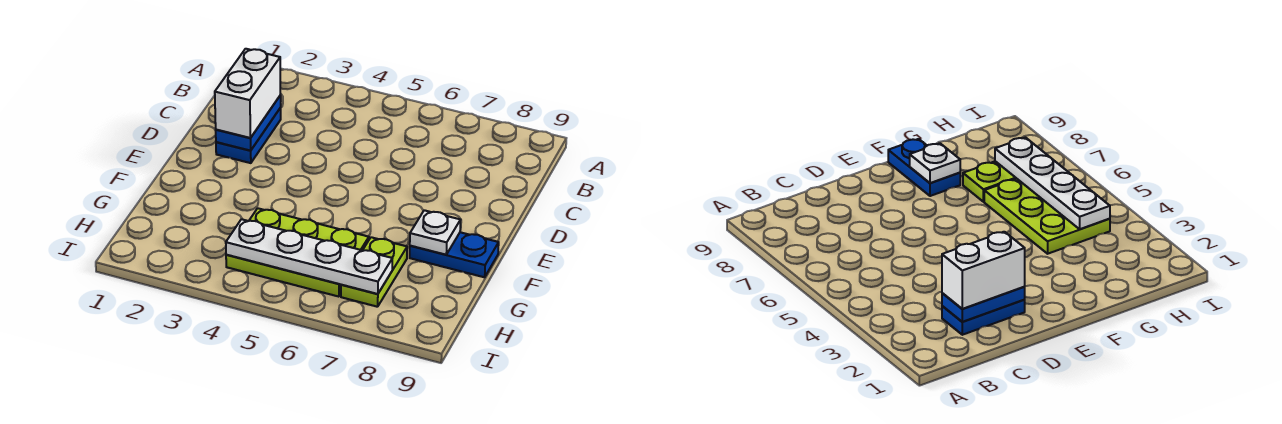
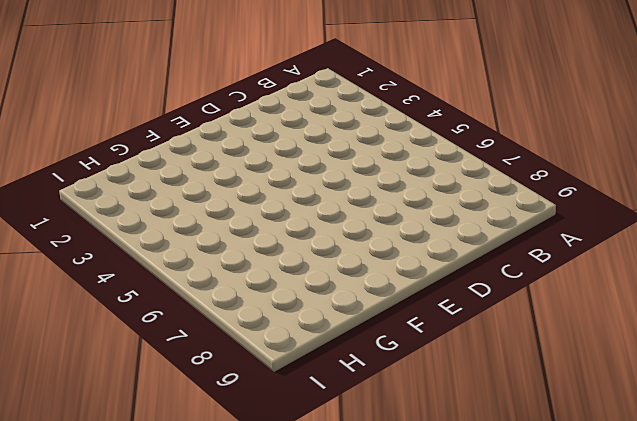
none -> blue plate C2:D2 level 1
none -> blue plate F8:F9 level 1

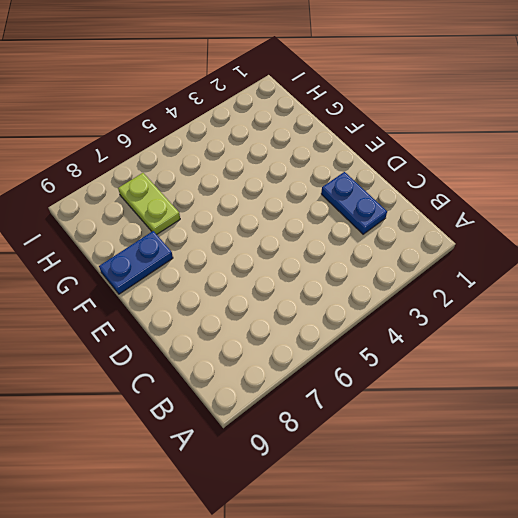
none -> lime plate G4:H6 level 1
none -> blue plate C2:D2 level 2

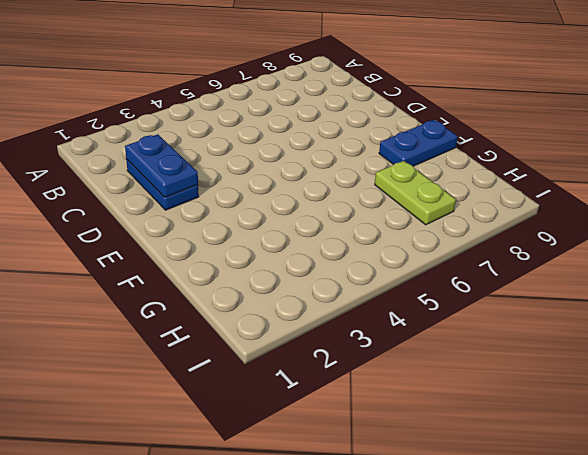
none -> lime plate G4:H6 level 1
none -> white plate F8 level 2

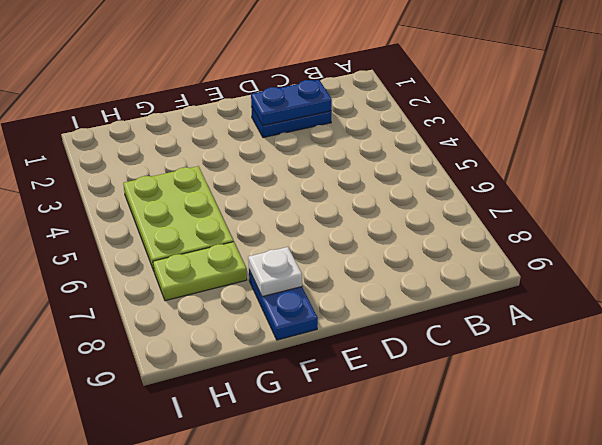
none -> white plate H4:H7 level 2
none -> white brick C2:D2 level 3

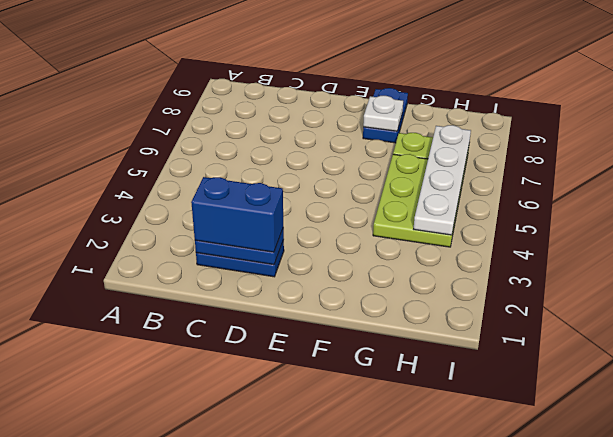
blue brick C2:D2 level 3 -> white brick C2:D2 level 3

